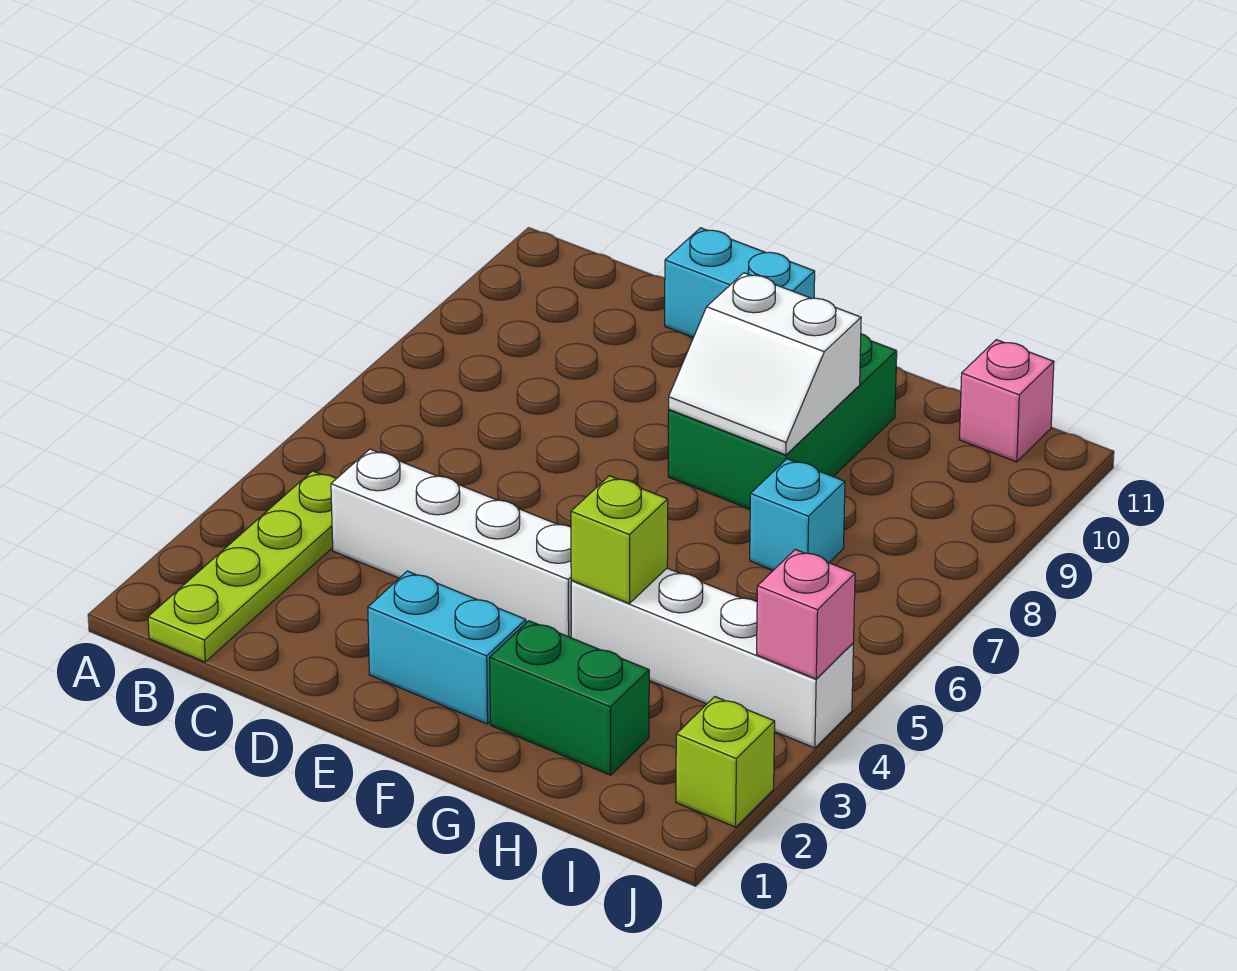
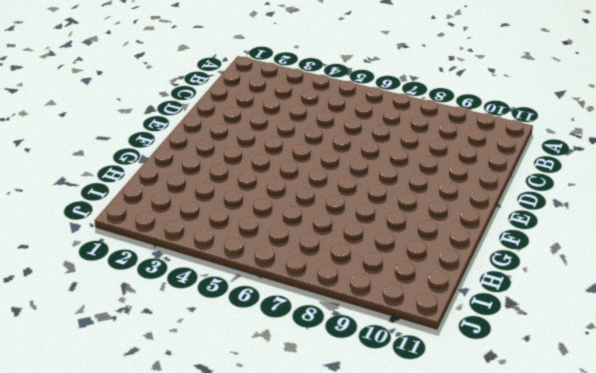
none -> lime plate B1:B4 level 1
none -> white brick C4:F4 level 1
none -> cyan brick D11:E11 level 1

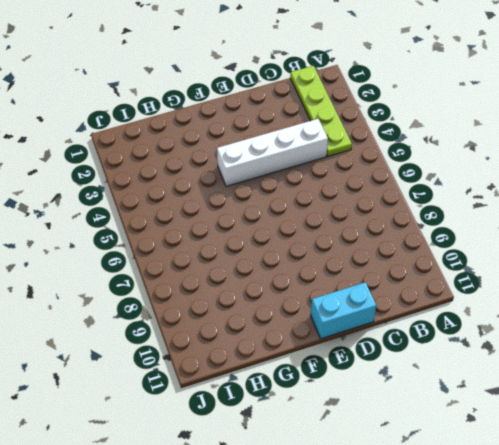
none -> cyan brick E2:F2 level 1
none -> green brick F8:G10 level 1
none -> green brick G2:H2 level 1

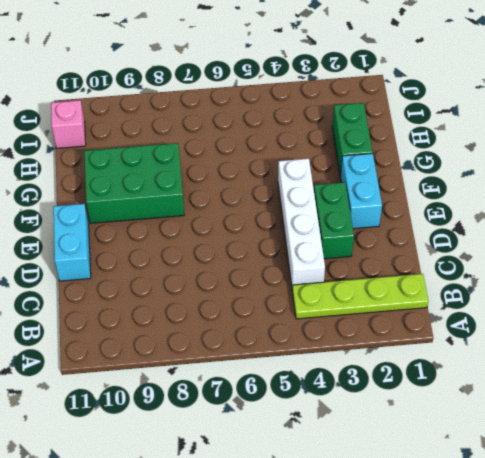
green brick D3:E3 level 1 -> none
none -> white brick G4:J4 level 1
none -> cyan brick H7 level 1
none -> lime brick J2 level 1

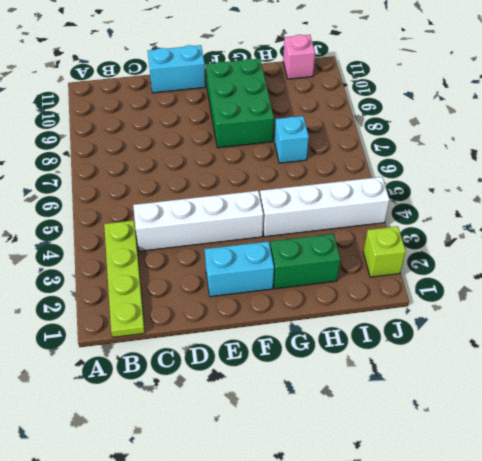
none -> white slope F8:G9 level 2 top 9
none -> lime brick G4 level 2
none -> pink brick J4 level 2

